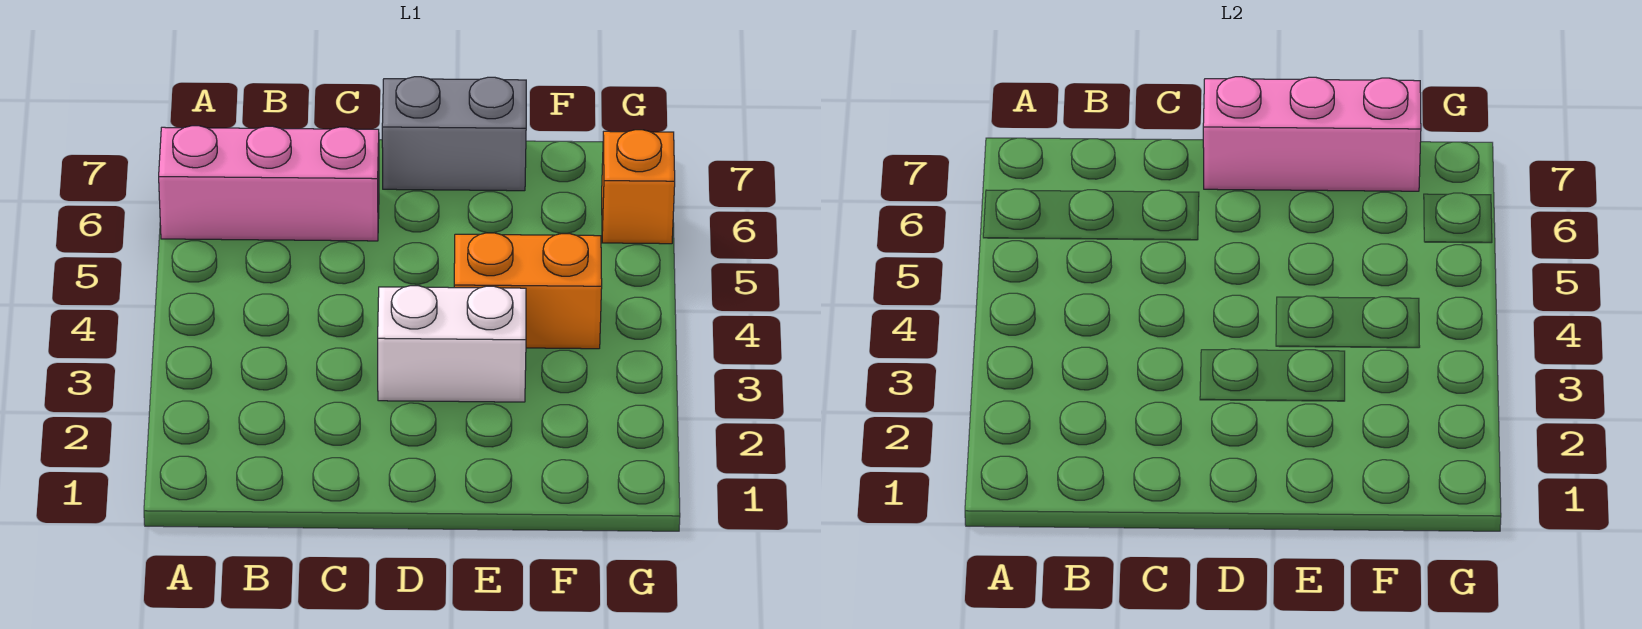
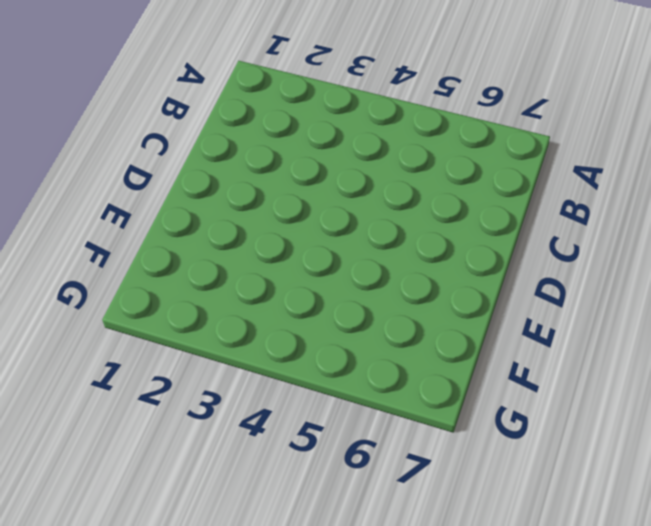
none -> pink brick A6:C6 level 1
none -> white brick D3:E3 level 1

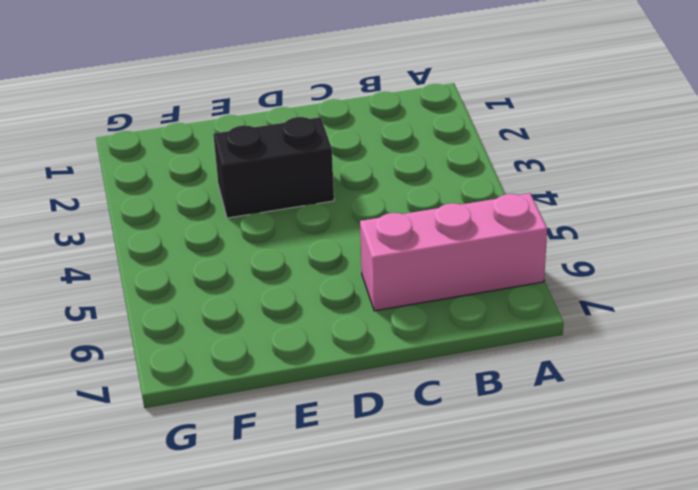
black brick D3:E3 level 1 -> white brick D3:E3 level 1
none -> grey brick D7:E7 level 1
none -> orange brick E4:F4 level 1

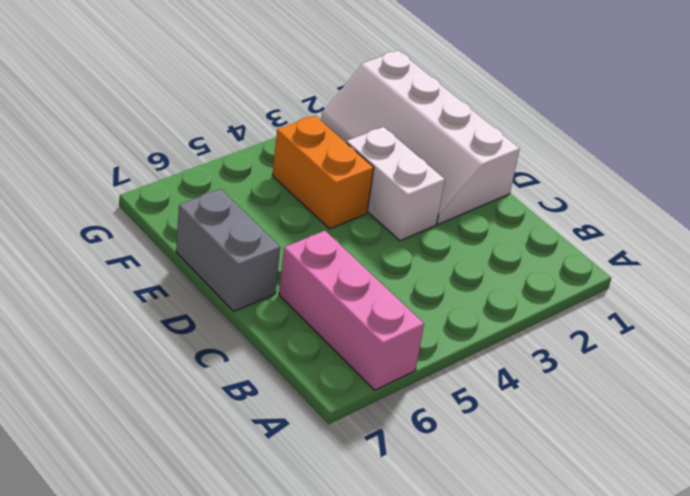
white slope D1:G2 level 1 top 1 -> none
none -> orange brick G6 level 1
none -> pink brick D7:F7 level 2

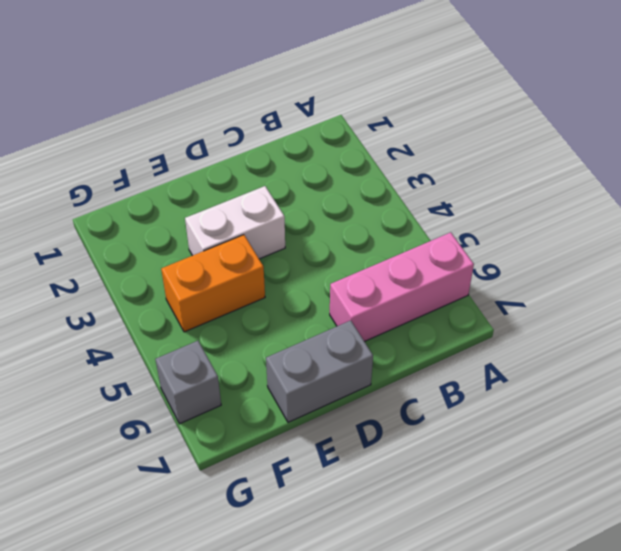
grey brick G6 level 1 -> orange brick G6 level 1
none -> pink brick D7:F7 level 2

